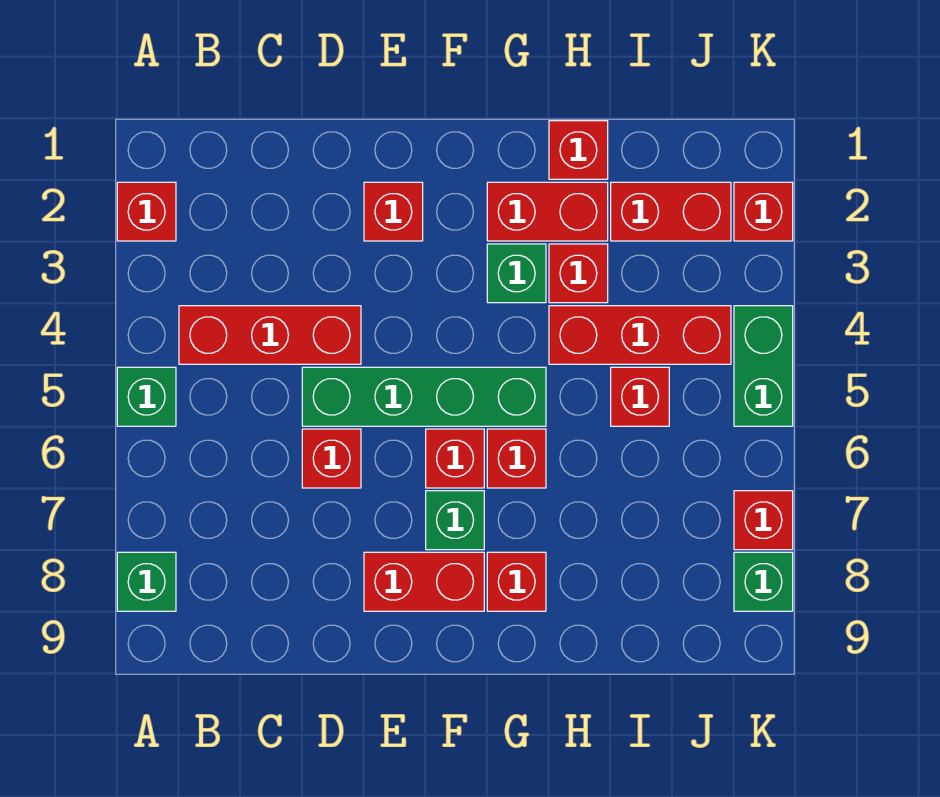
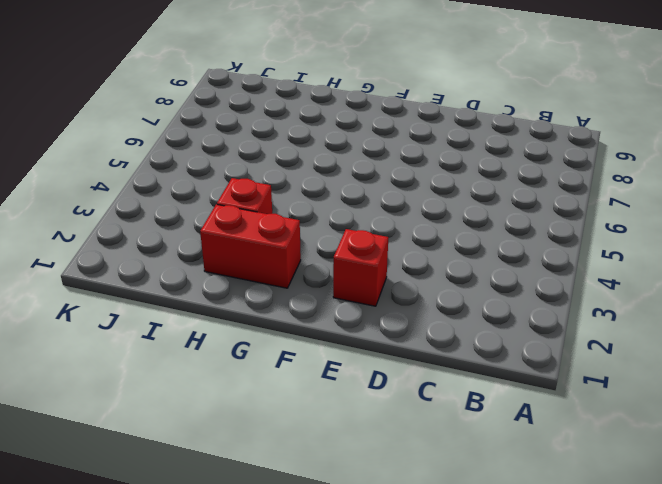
none -> red brick A2 level 1
none -> green brick A5 level 1
none -> green brick A8 level 1

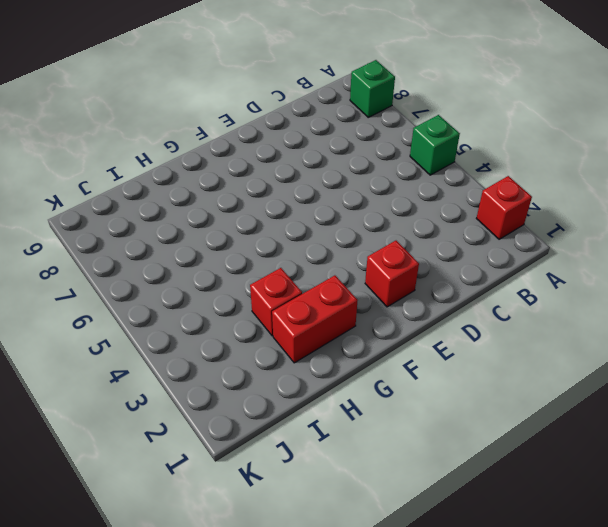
none -> red brick B4:D4 level 1
none -> green brick D5:G5 level 1
none -> red brick D6 level 1

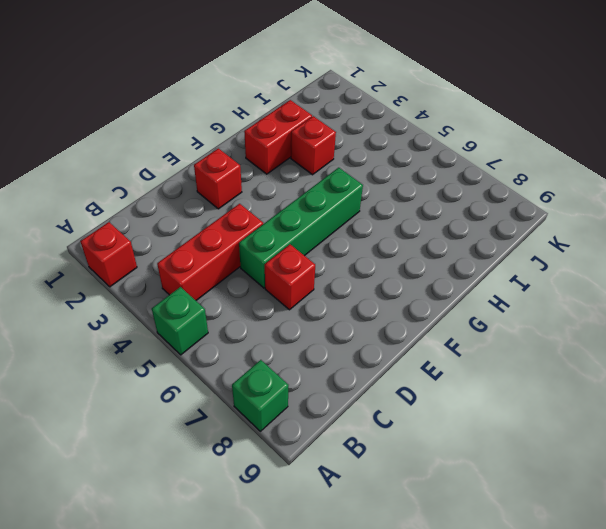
none -> red brick E8:F8 level 1
none -> red brick F6 level 1
none -> green brick F7 level 1

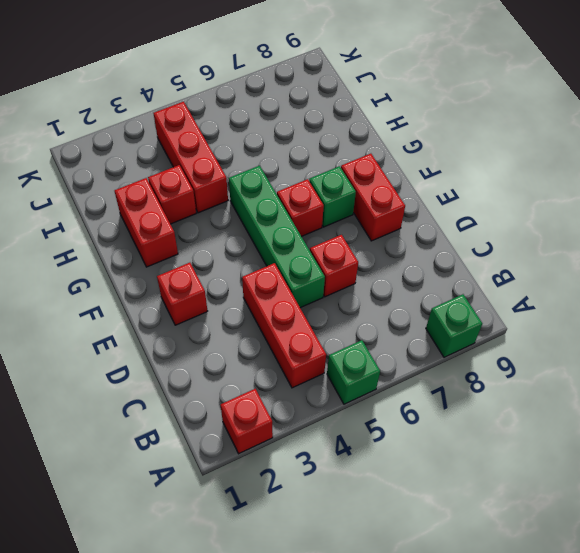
none -> green brick G3 level 1
none -> red brick G6 level 1
none -> red brick G8 level 1

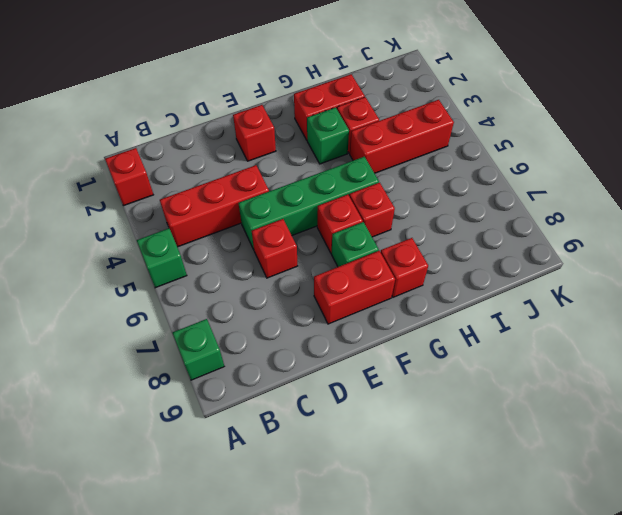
none -> red brick H1 level 1
none -> red brick I2:J2 level 1
none -> red brick I5 level 1

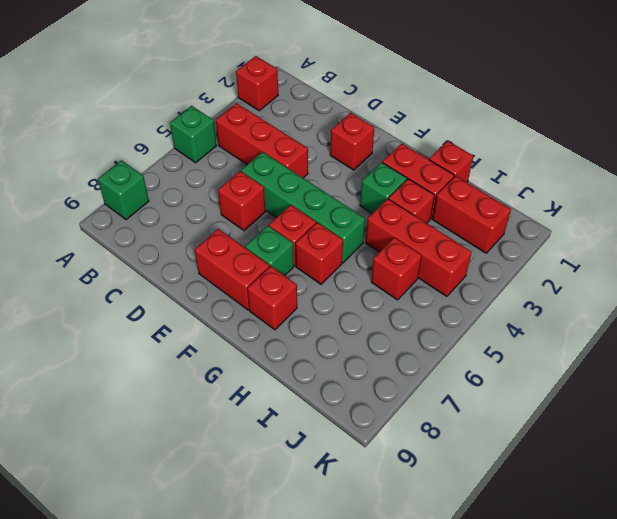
none -> red brick K2 level 1
none -> green brick K4:K5 level 1
none -> red brick K7 level 1

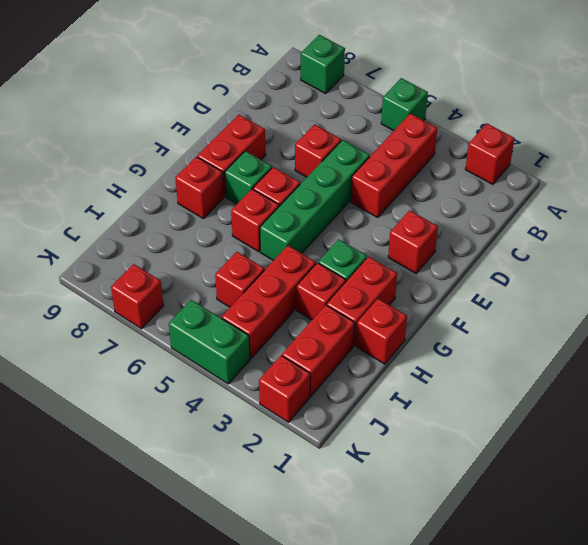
none -> green brick K8 level 1

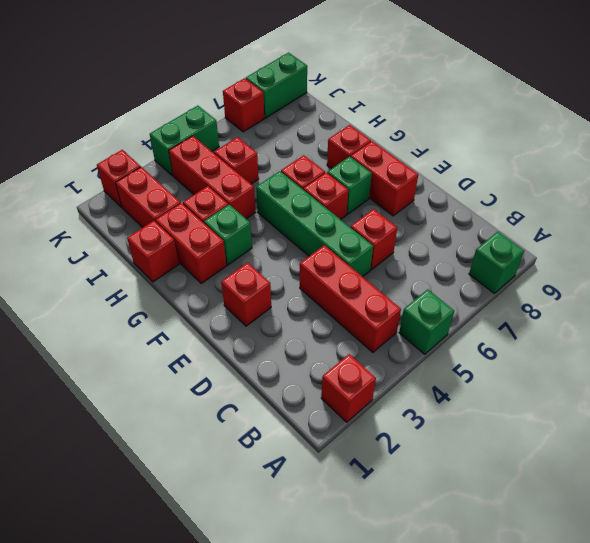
green brick K8:K9 level 1 -> green brick K8 level 1

